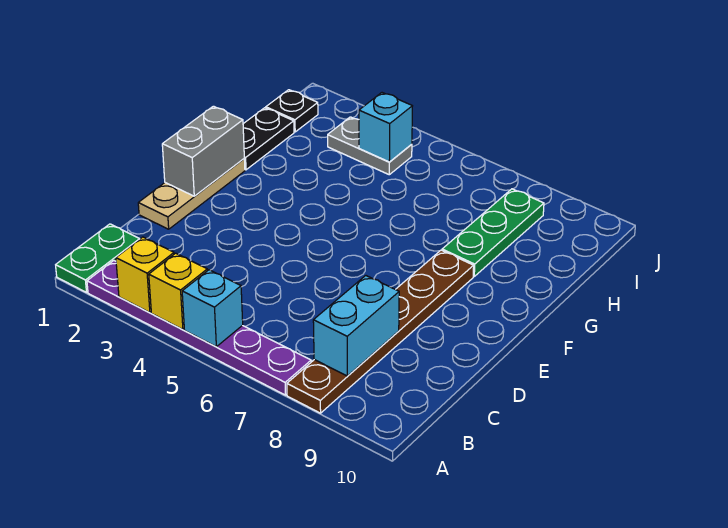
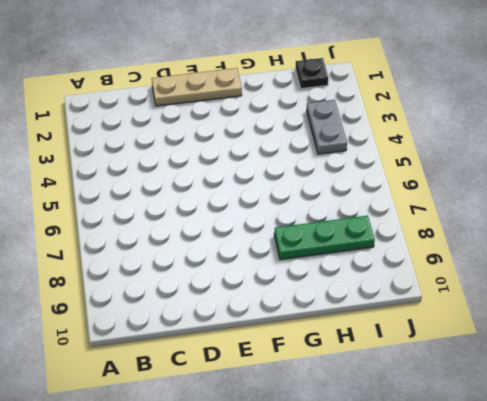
none -> green plate A1:B1 level 1
none -> purple plate A2:A7 level 1
none -> brown plate A8:F8 level 1

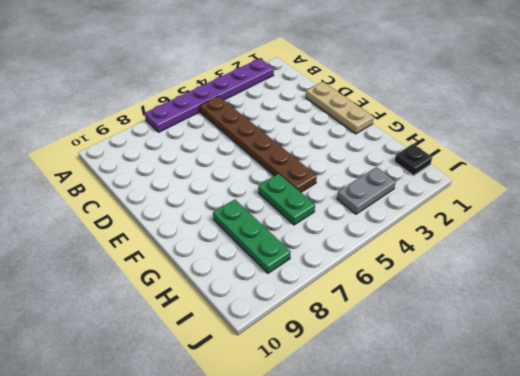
brown plate B5:G5 level 1 -> brown plate A8:F8 level 1
green plate G6:H6 level 1 -> green plate A1:B1 level 1
none -> black plate G1:H1 level 1
none -> yellow brick A3 level 2
none -> yellow brick A4 level 2

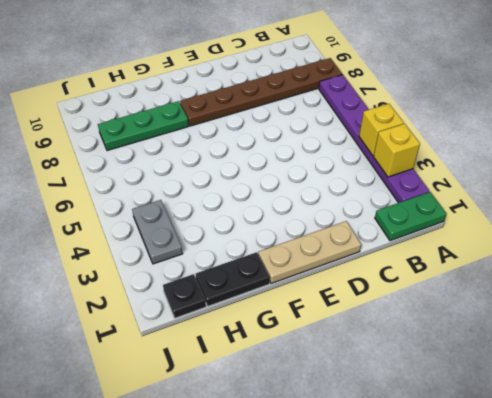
none -> cyan brick A5 level 2
none -> cyan brick B8:C8 level 2
none -> grey brick E1:F1 level 2

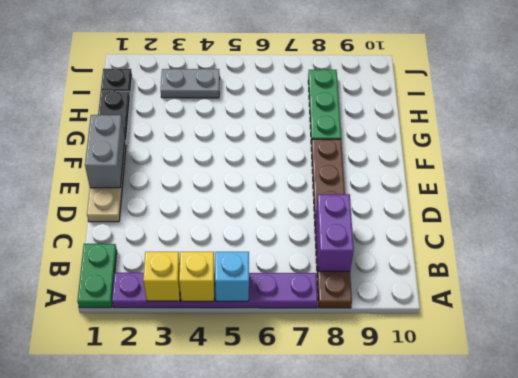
purple brick B8:C8 level 2 -> cyan brick B8:C8 level 2
none -> cyan brick I4 level 2

